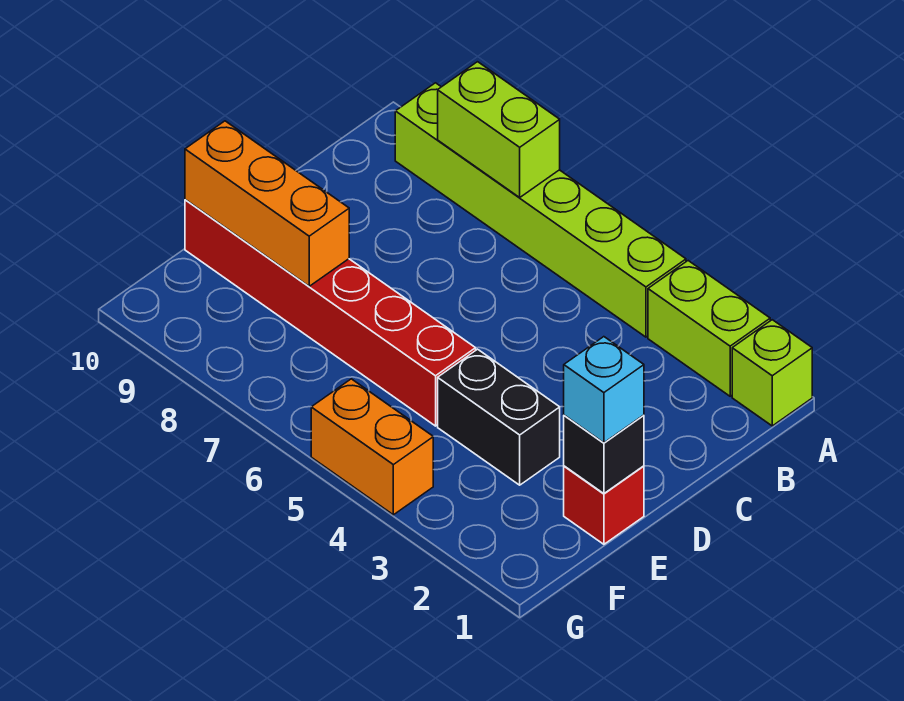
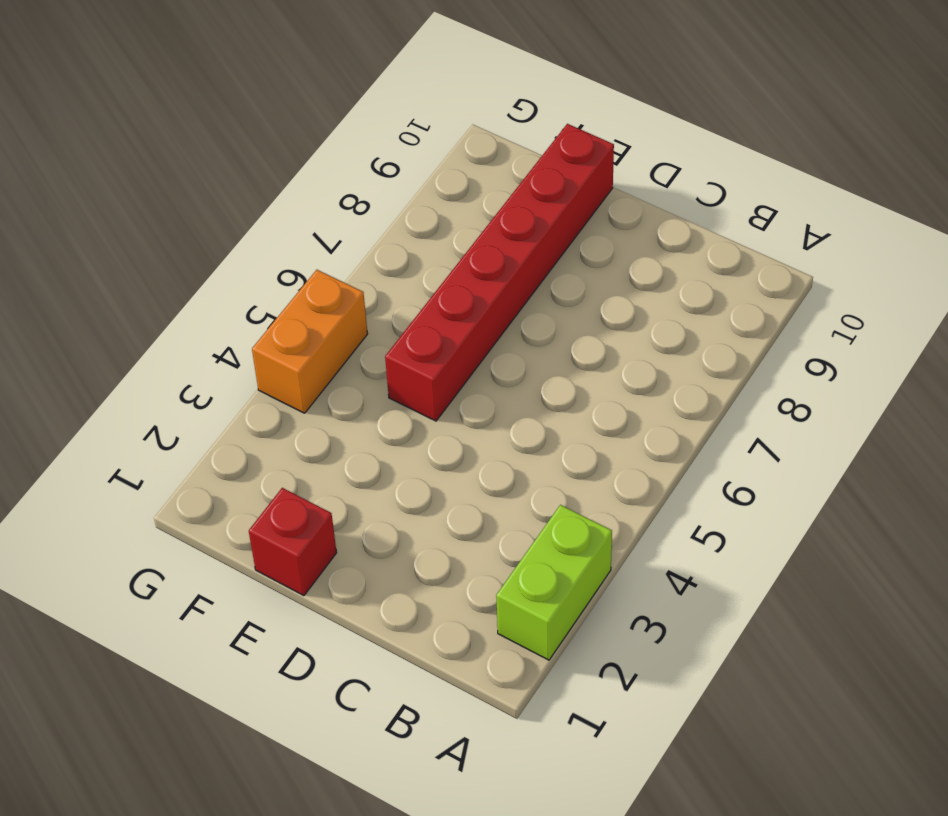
none -> lime brick A1 level 1
none -> lime brick A4:A9 level 1

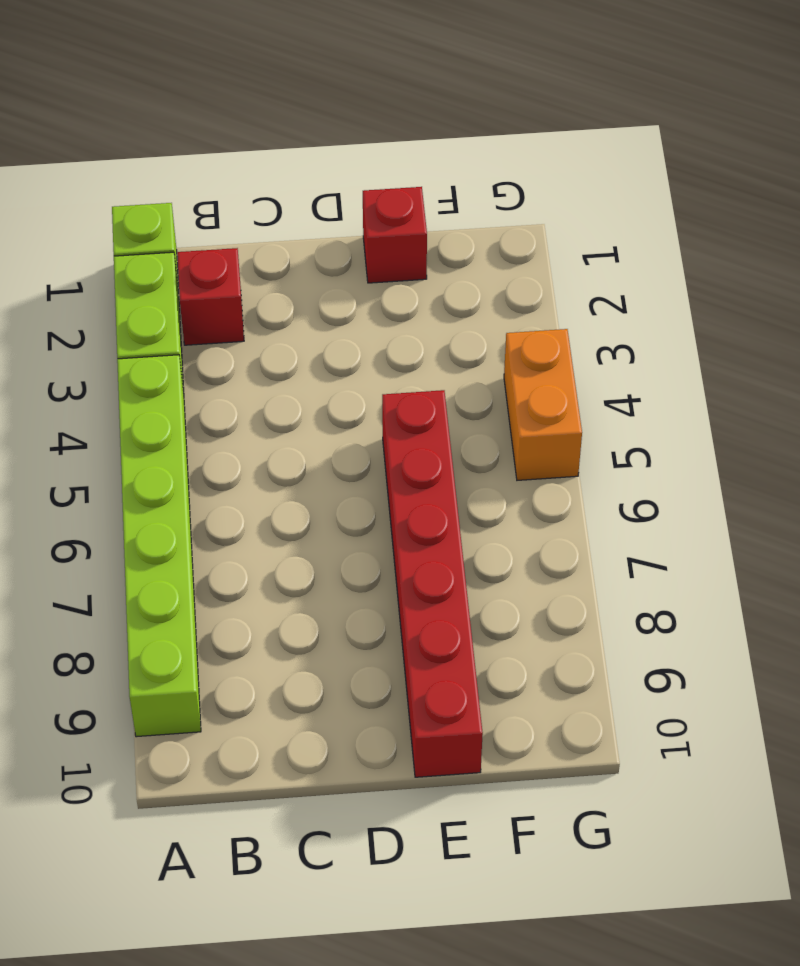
red brick B2 level 1 -> none
none -> black brick E3:E4 level 1
none -> lime brick A7:A8 level 2

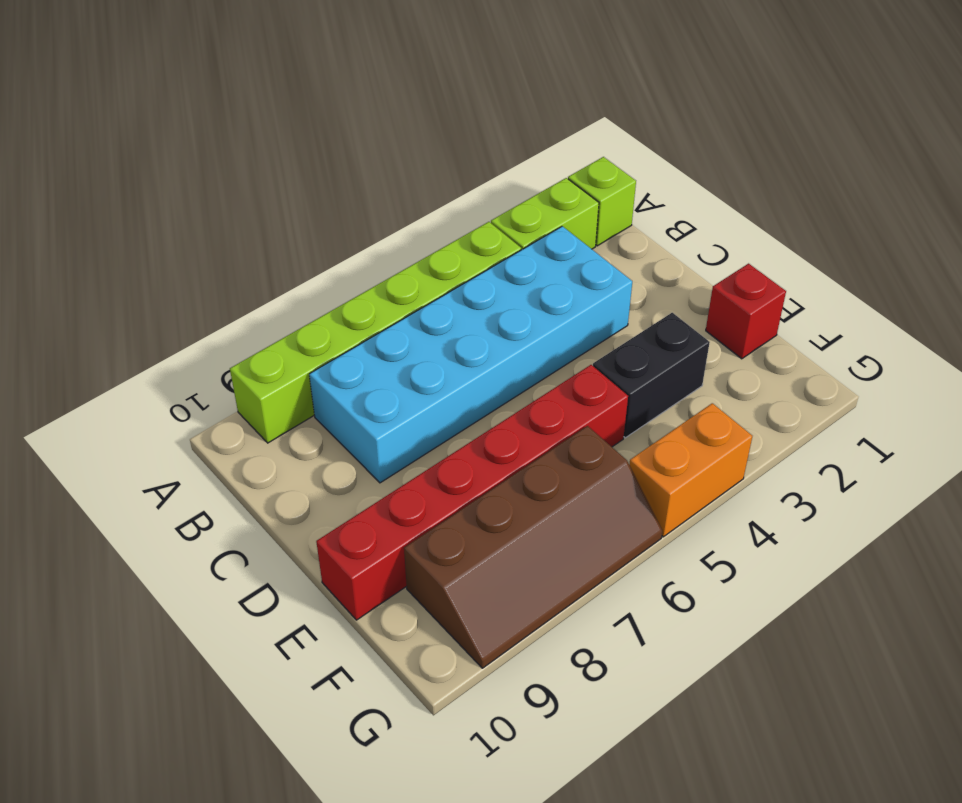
cyan brick B3:C8 level 1 -> none
brown slope F6:G9 level 1 top F -> none
none -> lime brick A7:A8 level 2
none -> black brick E1 level 2

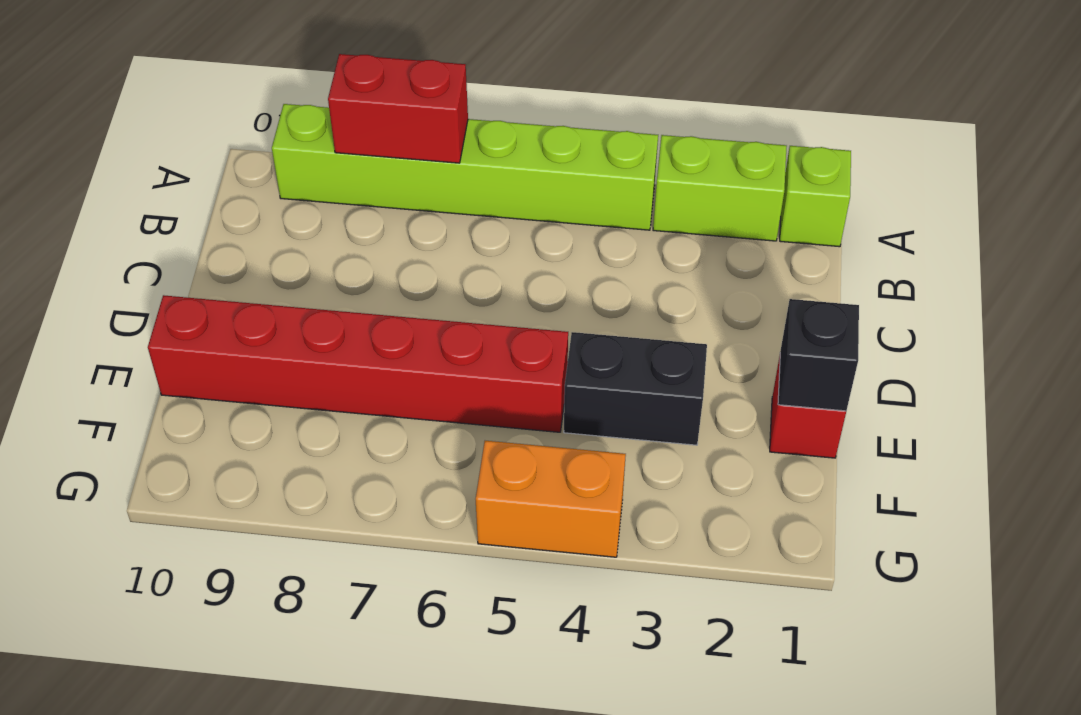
red brick A7:A8 level 2 -> lime brick A7:A8 level 2
none -> orange brick E8:E10 level 2
none -> cyan brick E1 level 3

